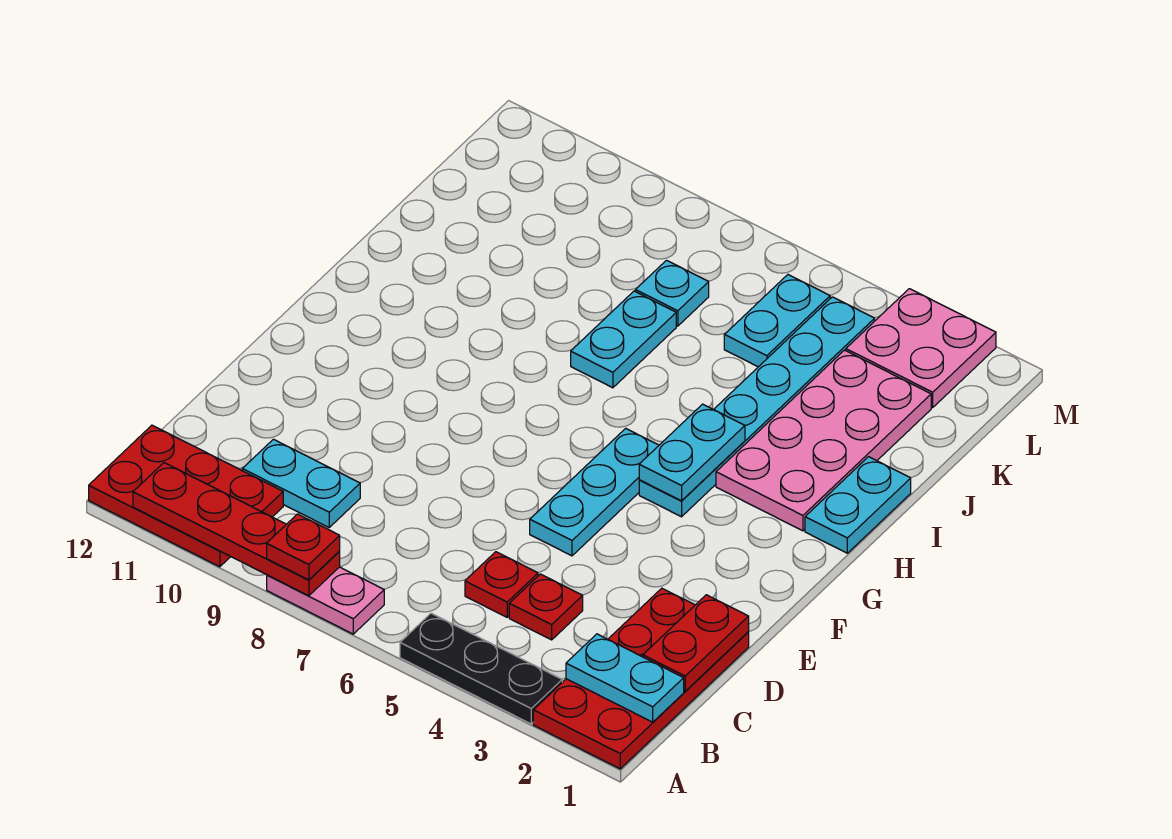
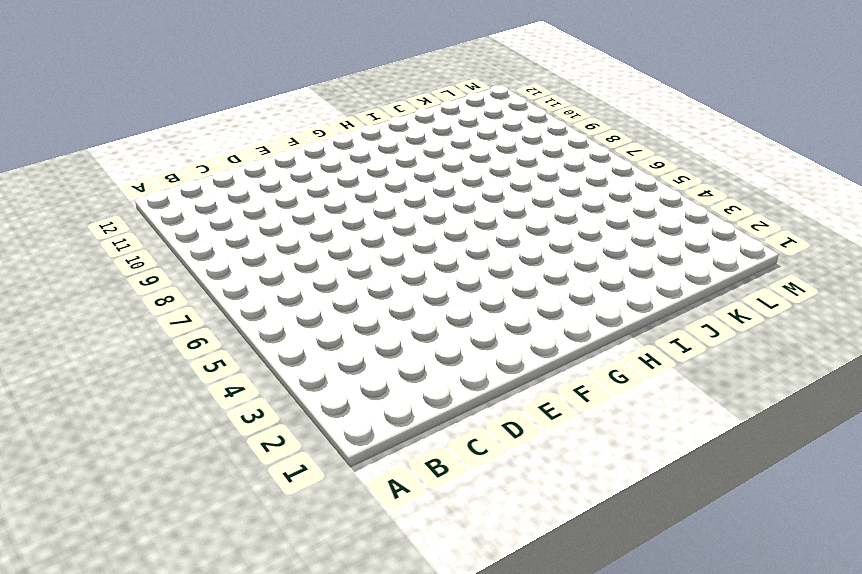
none -> red plate A1:D2 level 1
none -> black plate A3:A5 level 1
none -> pink plate A7:A8 level 1

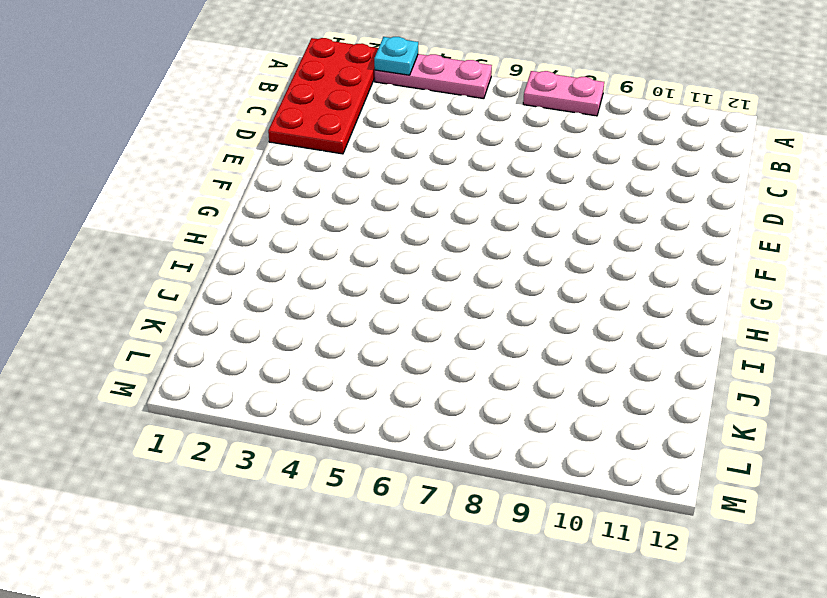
pink plate A3:A5 level 1 -> black plate A3:A5 level 1
cyan plate A3 level 2 -> cyan plate K7 level 1
none -> red plate A10:B12 level 1
none -> red plate C4 level 1
none -> red plate C5 level 1

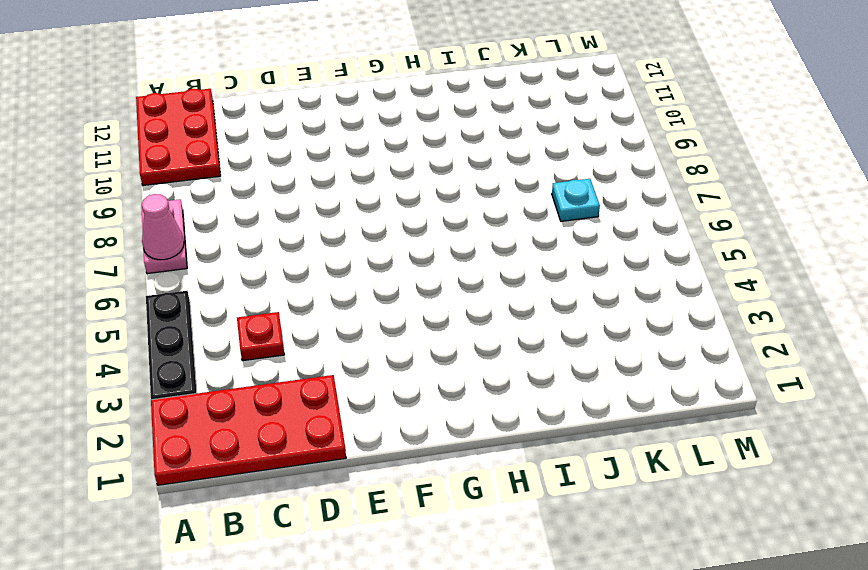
pink cone A7 level 2 -> none
none -> red plate C5 level 1
none -> cyan plate C9:C10 level 1
none -> cyan plate E5:G5 level 1

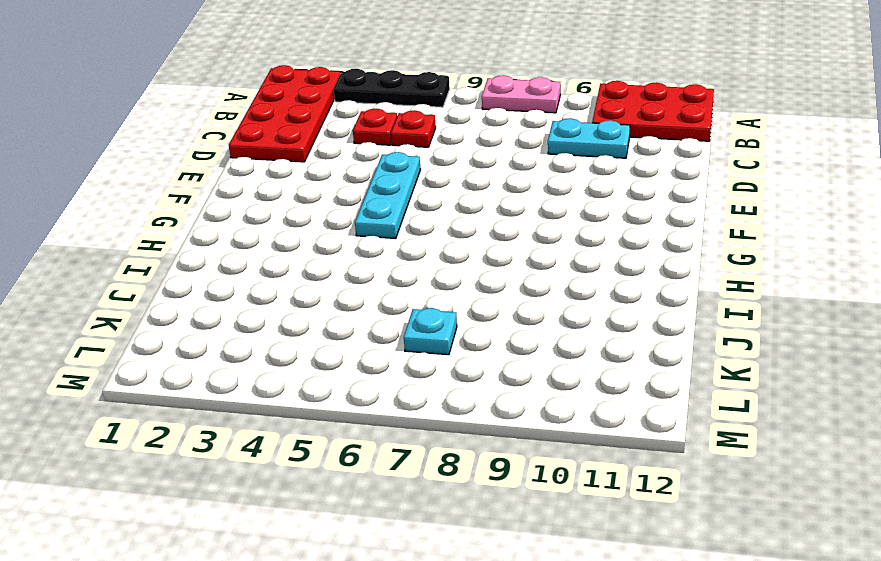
none -> cyan plate G4:L4 level 1
none -> cyan plate H1:I1 level 1
none -> pink plate H2:K3 level 1

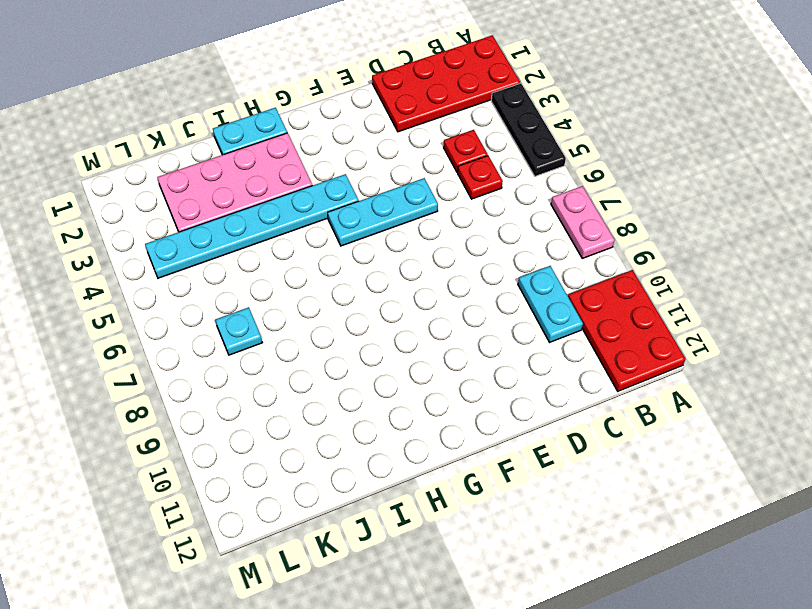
none -> cyan plate I7:J7 level 1
none -> cyan plate K5:L5 level 1
none -> pink plate L2:M3 level 1

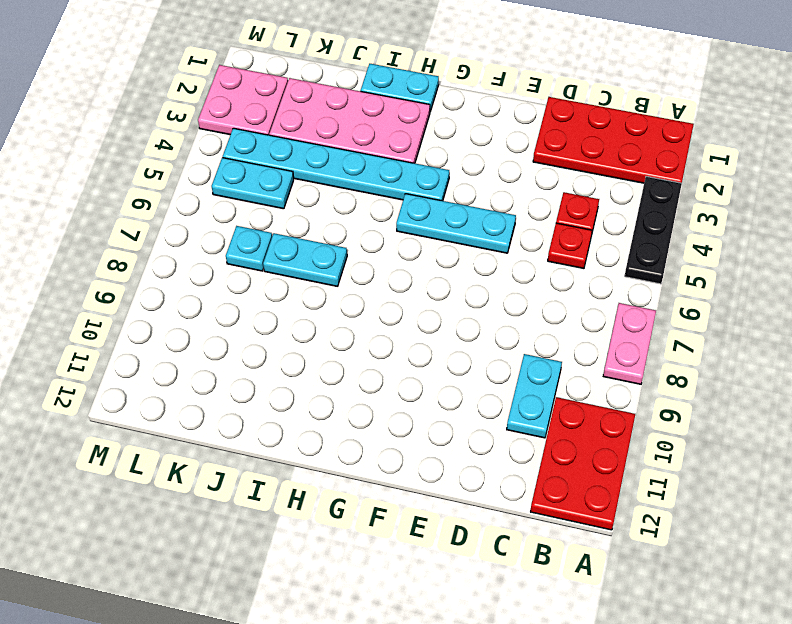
none -> red plate A8:A11 level 2
none -> cyan plate B1:B2 level 2
none -> red plate C1:D1 level 2

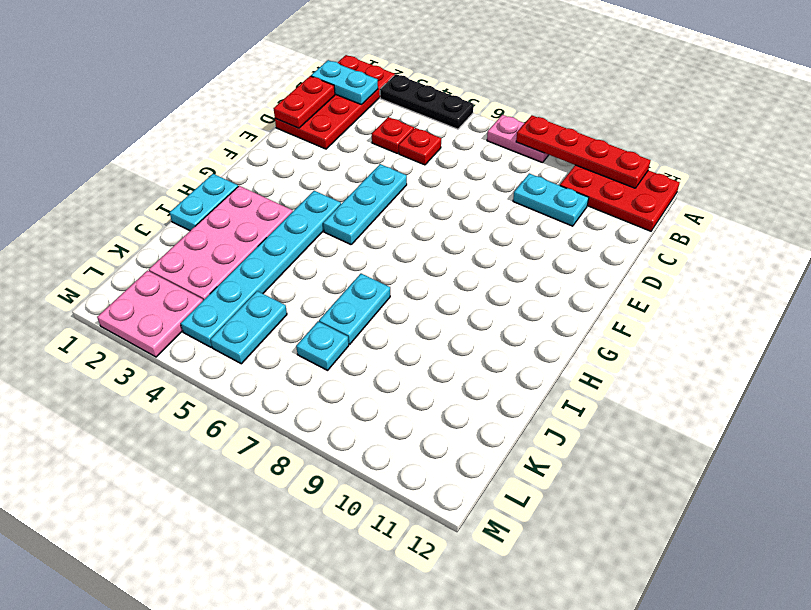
none -> cyan plate G4:H4 level 2
none -> red plate A8 level 3

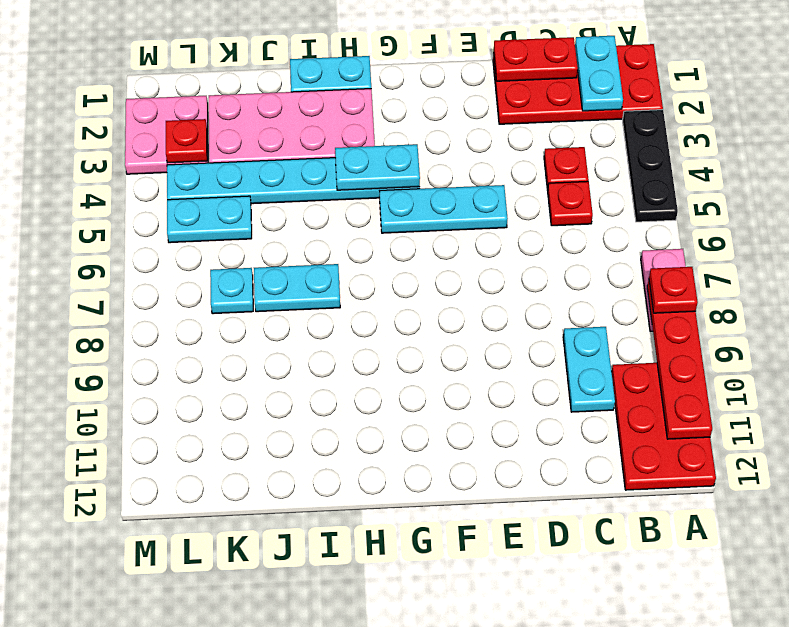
red plate L3 level 2 -> none

